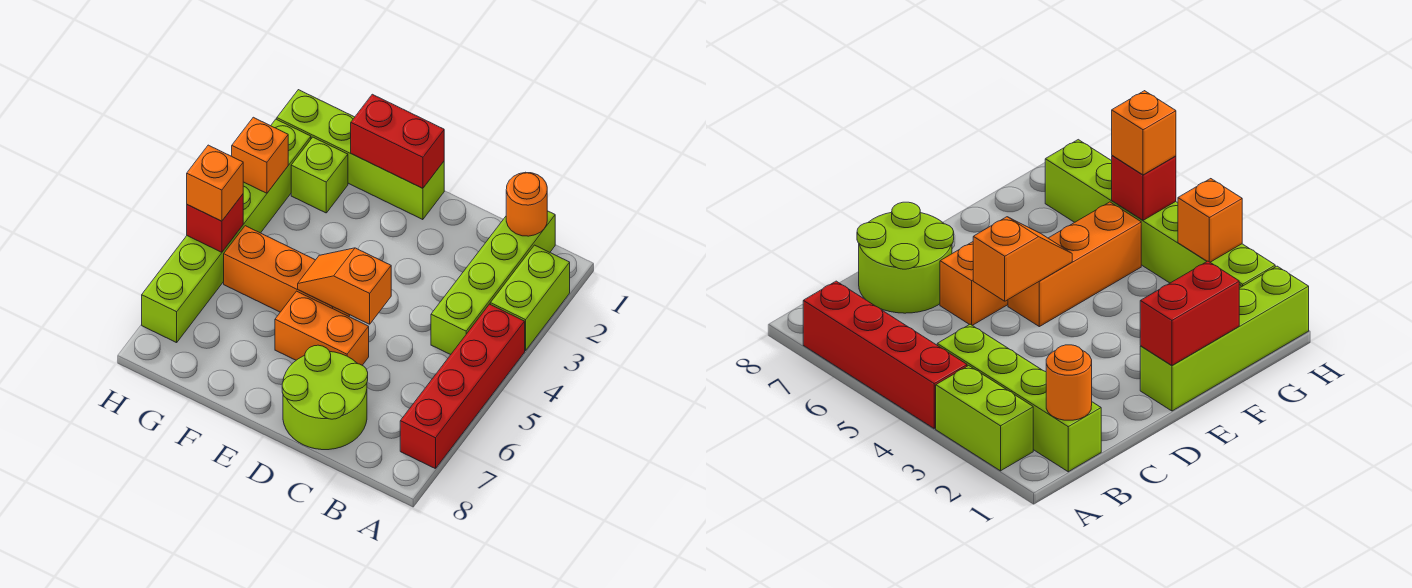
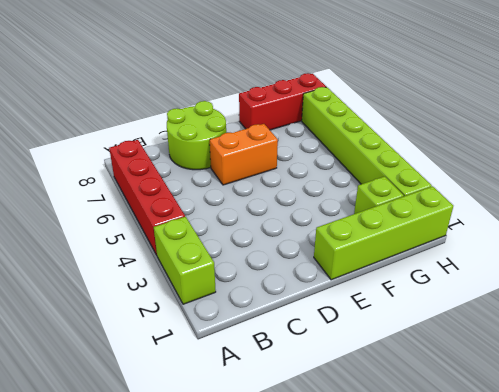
red brick F8:H8 level 1 -> none
none -> lime brick B1:B4 level 1
none -> orange brick E5:G5 level 1
none -> orange round brick B1 level 2

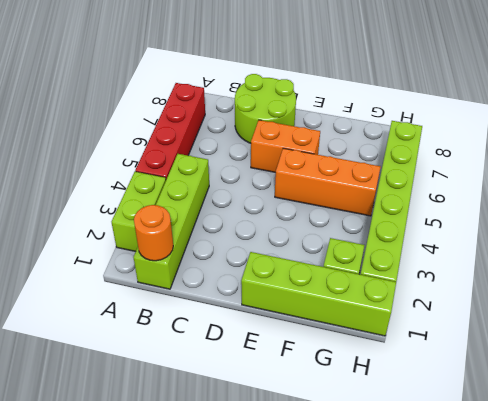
none -> orange slope D5:E5 level 2 top D
none -> red brick E1:F1 level 2
none -> orange brick H3 level 2

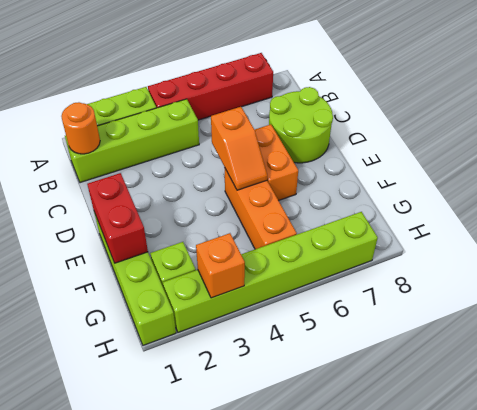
none -> red brick H5 level 2
none -> orange brick H5 level 3

